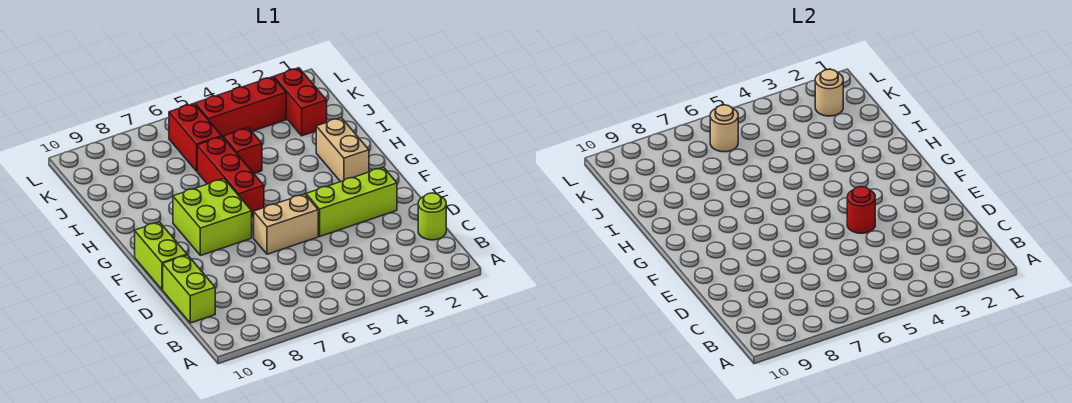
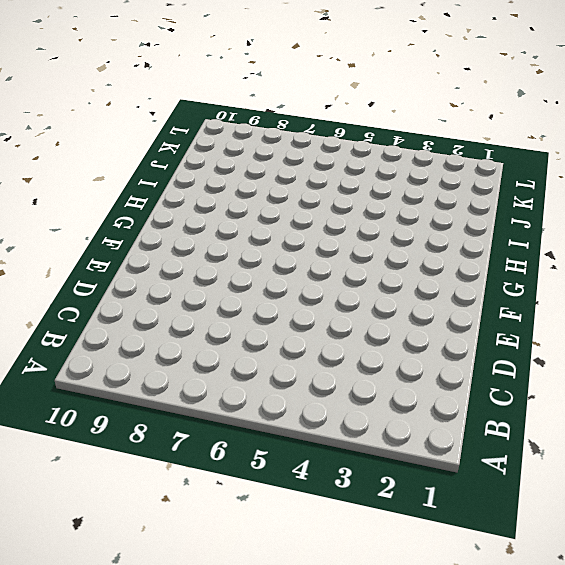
none -> lime round brick C1 level 1
none -> lime brick C10:D10 level 1
none -> lime brick E2:E4 level 1

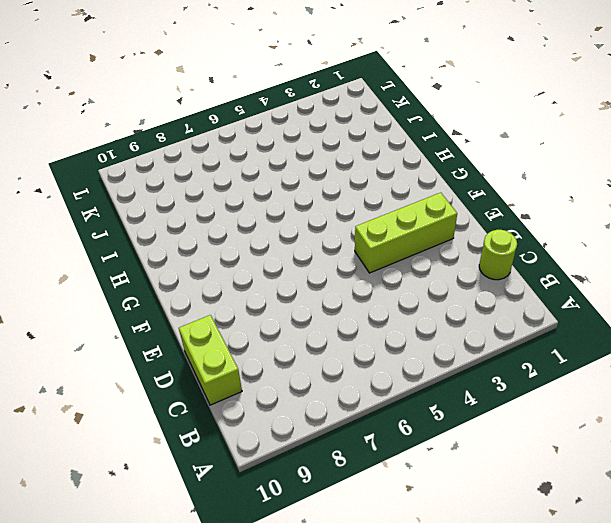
none -> tan brick E5:E6 level 1
none -> lime brick E10:F10 level 1
none -> lime brick F7:G8 level 1

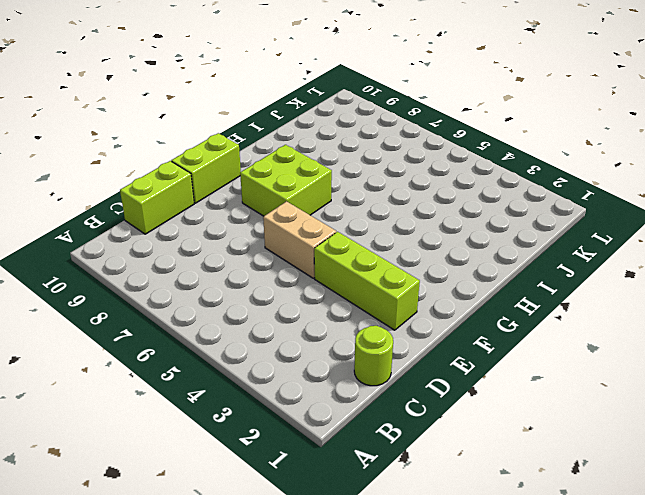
none -> tan brick G2:H2 level 1
none -> red brick G6:I6 level 1
none -> red brick I5 level 1

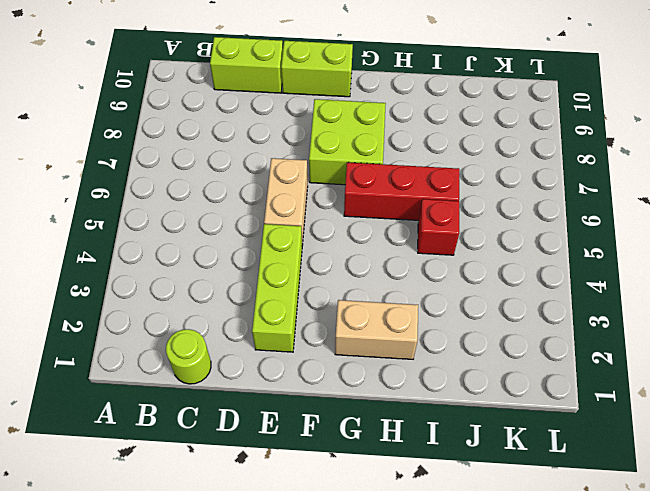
none -> red brick J2:K2 level 1
none -> red brick J6:K6 level 1
none -> red brick K3:K5 level 1

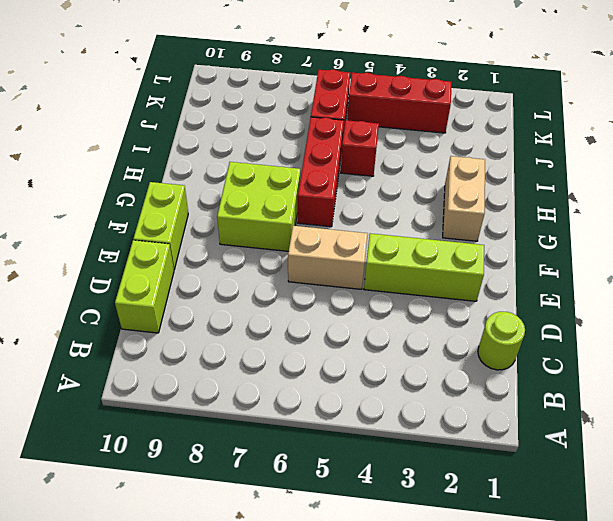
none -> red brick J2:K2 level 1
none -> red round brick E4 level 2
none -> tan round brick K2 level 2

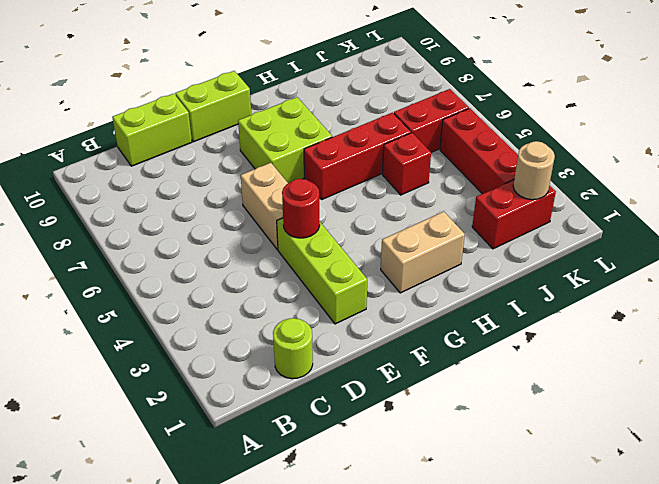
none -> tan round brick K6 level 2

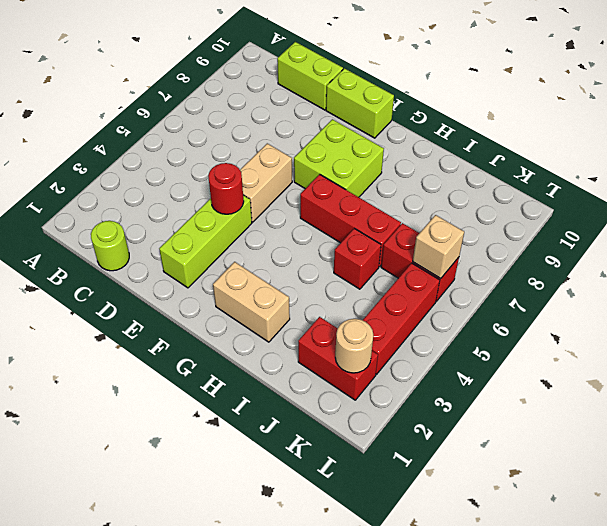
tan brick K6 level 2 -> tan round brick K6 level 2

